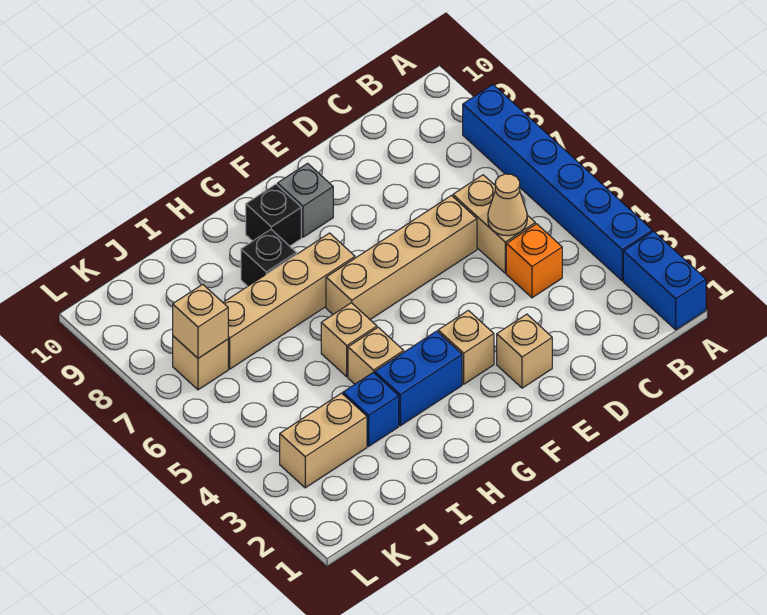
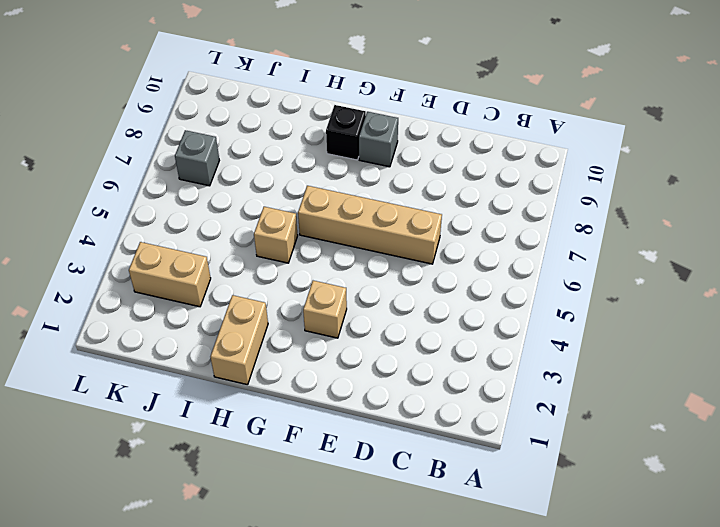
tan brick H1:H2 level 1 -> tan brick C5:C6 level 1
grey brick K7 level 1 -> tan brick K7 level 1
none -> blue brick A1:A2 level 1
none -> blue brick A3:A8 level 1
none -> orange brick C4 level 1

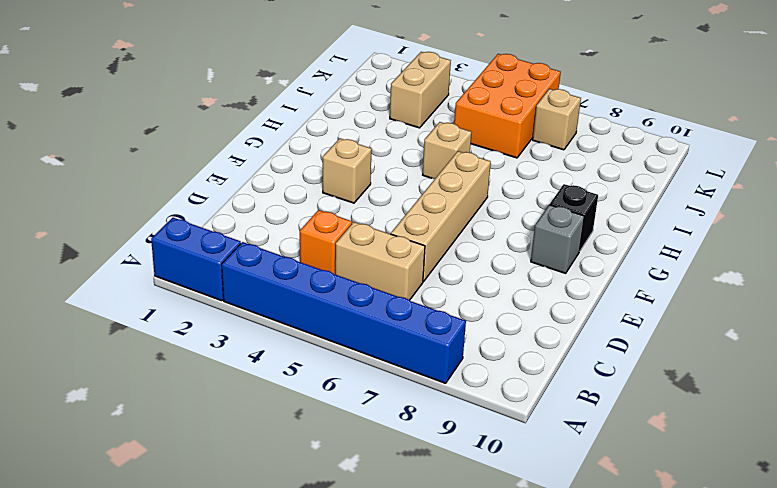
orange brick J5:L6 level 1 -> none
none -> tan brick E2 level 1
none -> blue brick G3:H3 level 1
none -> tan brick G7:J7 level 1

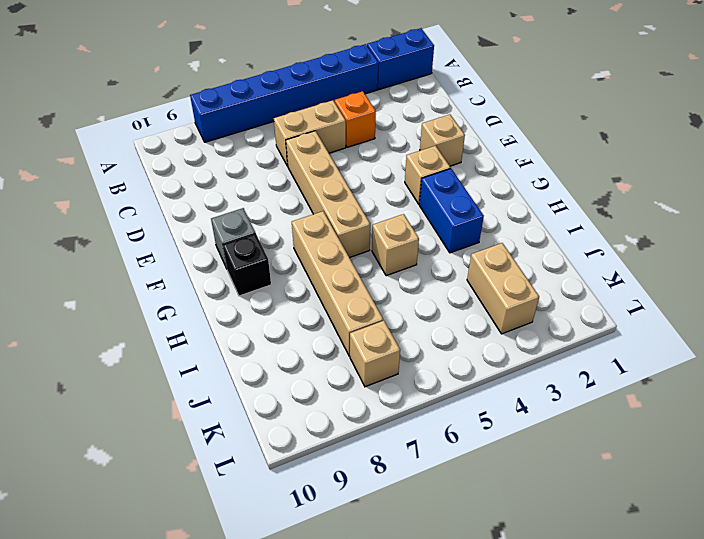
none -> tan brick H4 level 1
none -> black brick H8 level 1
none -> blue brick I3 level 1

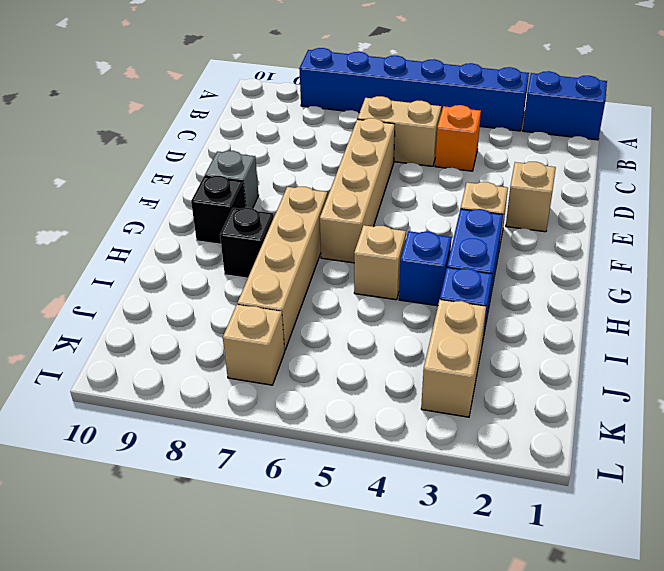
blue brick H4 level 1 -> tan brick H4 level 1
none -> tan cone C5 level 2
none -> tan brick K7 level 2

